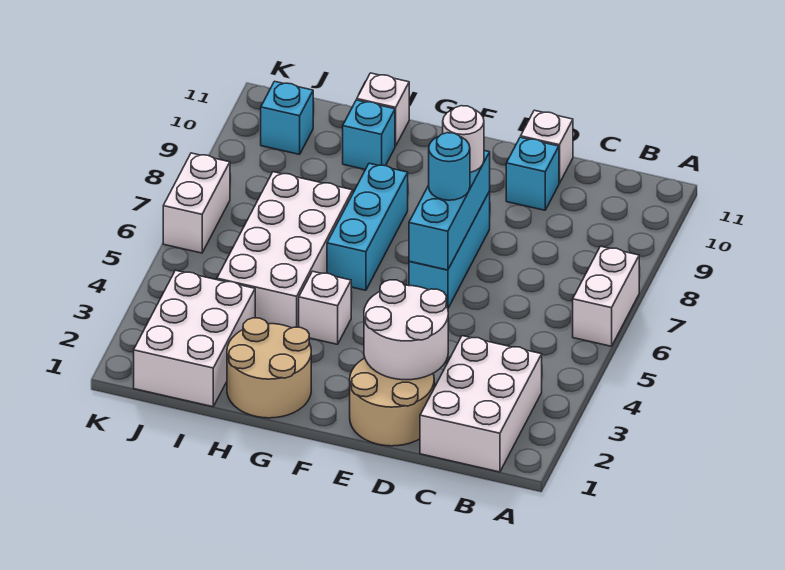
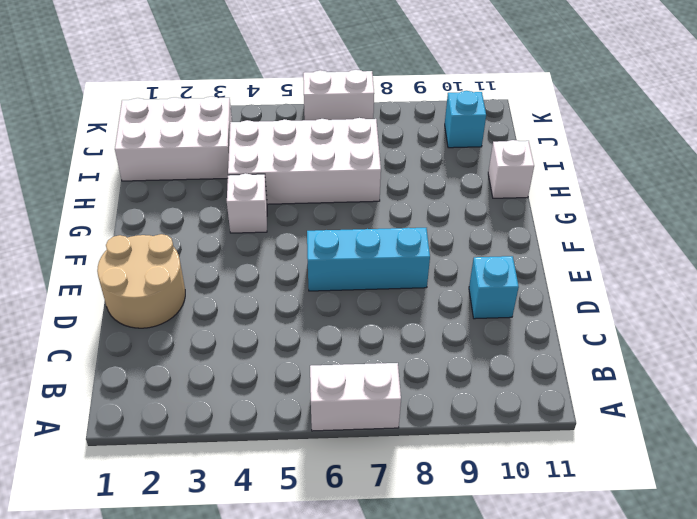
none -> white brick B1:C3 level 1
none -> white brick D11 level 1
none -> tan round brick G1:H2 level 1

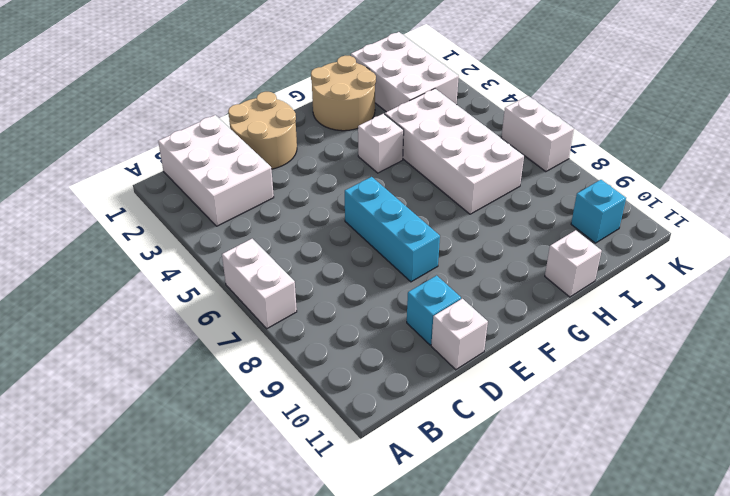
none -> cyan brick G6:G8 level 1
none -> cyan brick H10 level 1
none -> white round brick D2:E3 level 2

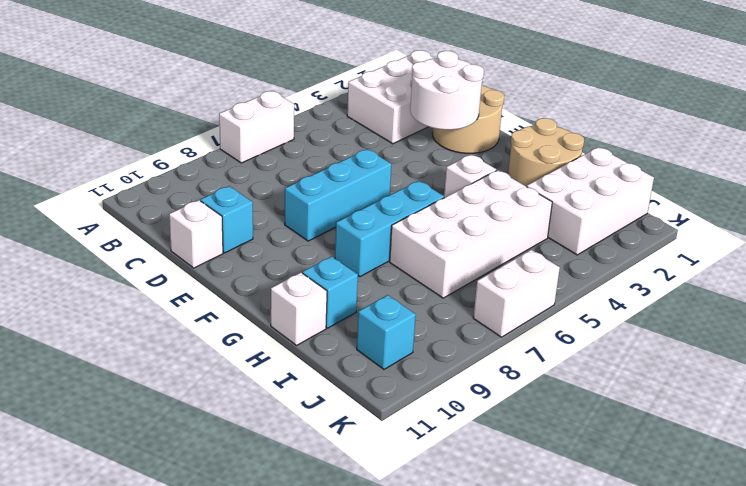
none -> cyan brick E6:E8 level 2
none -> cyan round brick E7 level 3
none -> white round brick E8 level 3

